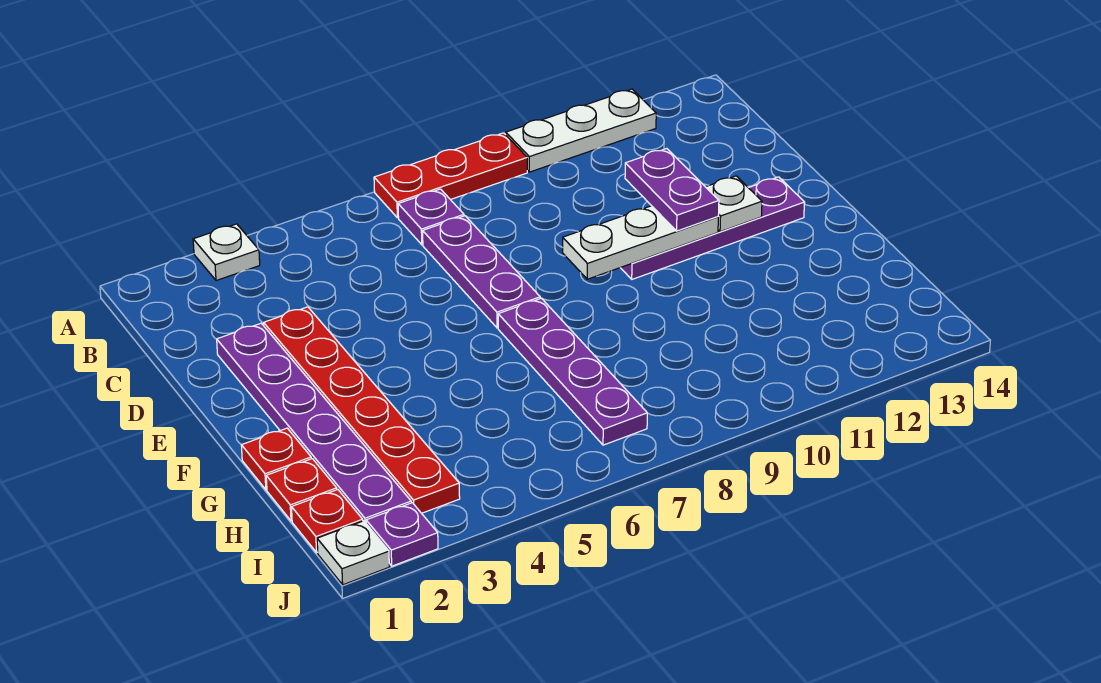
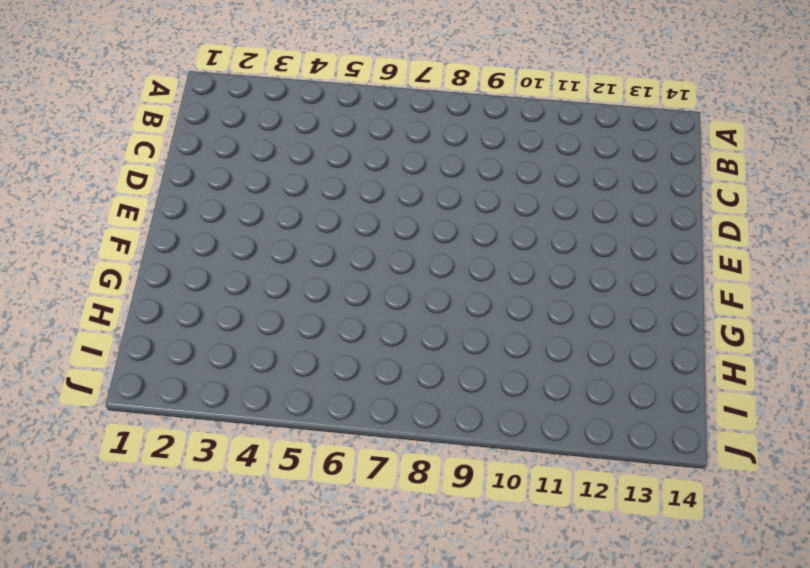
none -> white plate A3 level 1
none -> red plate A7:A9 level 1
none -> white plate A10:A12 level 1

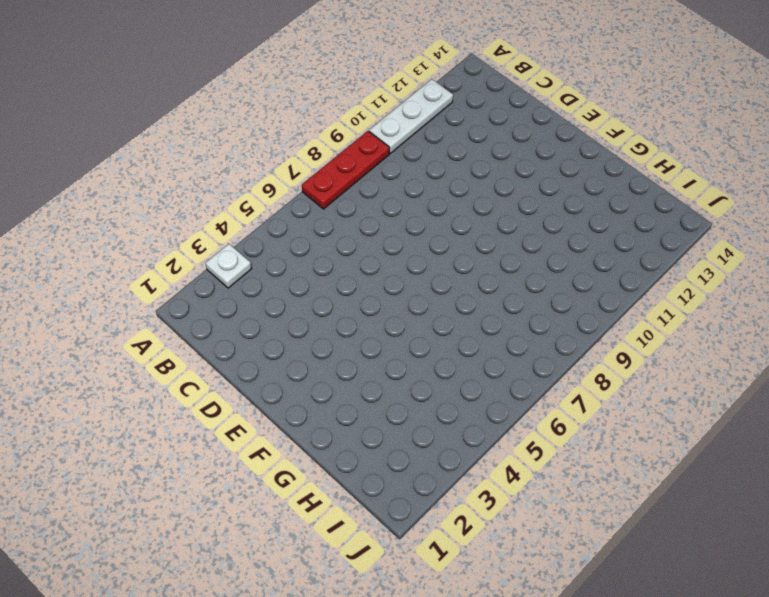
none -> purple plate B7 level 1
none -> purple plate C7:E7 level 1
none -> purple plate D2:I2 level 1

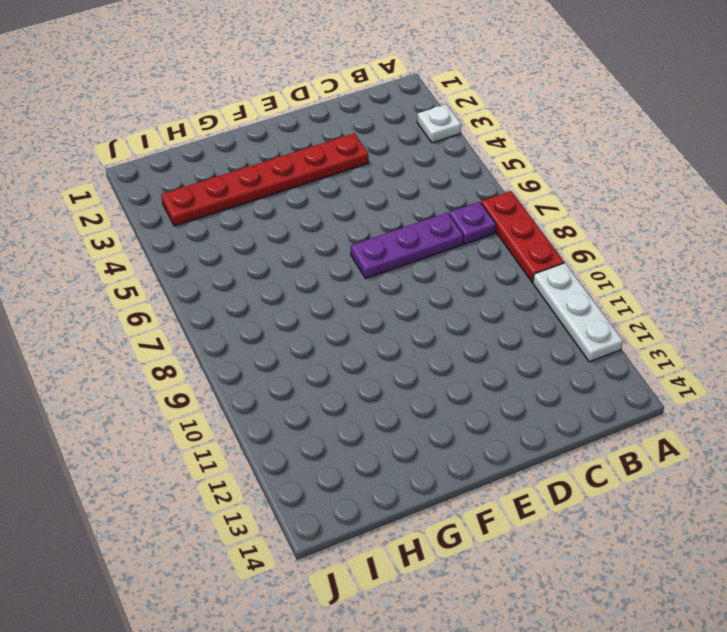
none -> purple plate D2:I2 level 1
none -> purple plate E10:E13 level 1
none -> purple plate F7:I7 level 1

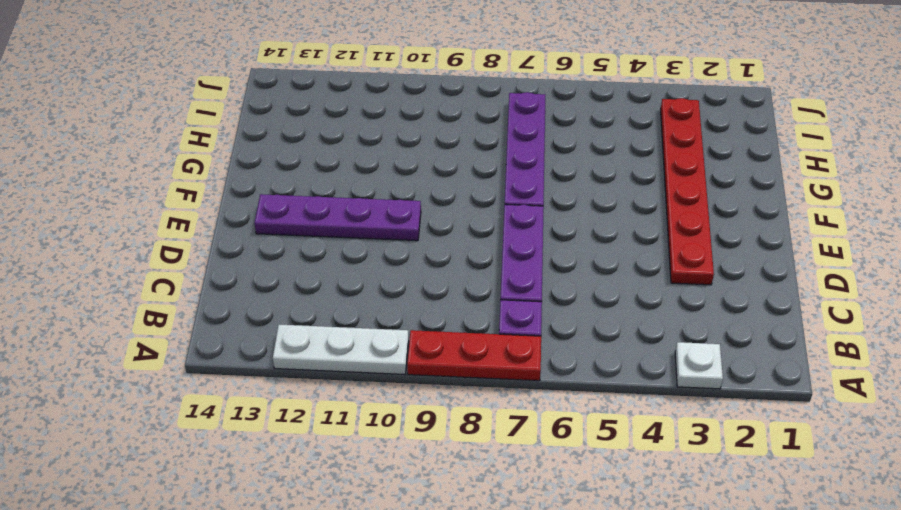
none -> purple plate D2:I2 level 1
none -> red plate G1 level 1
none -> red plate H1 level 1

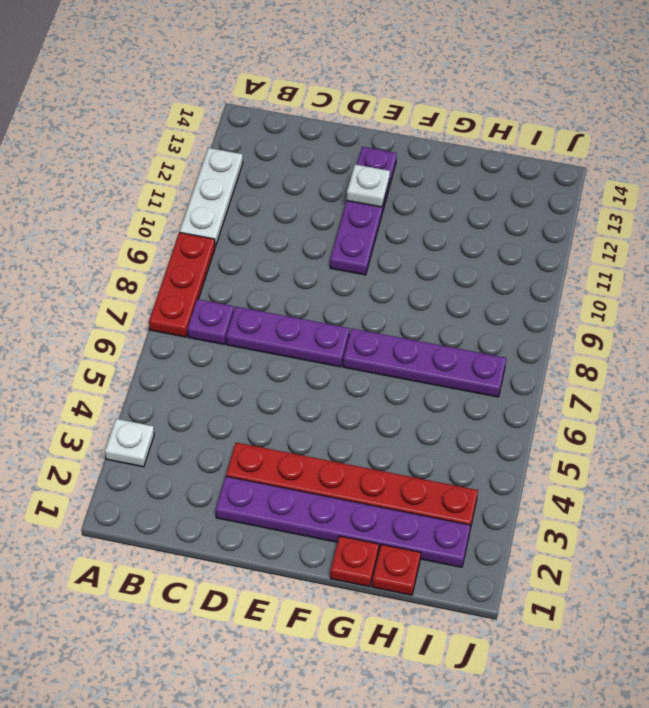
none -> red plate I1 level 1
none -> white plate J1 level 1
none -> purple plate J2 level 1

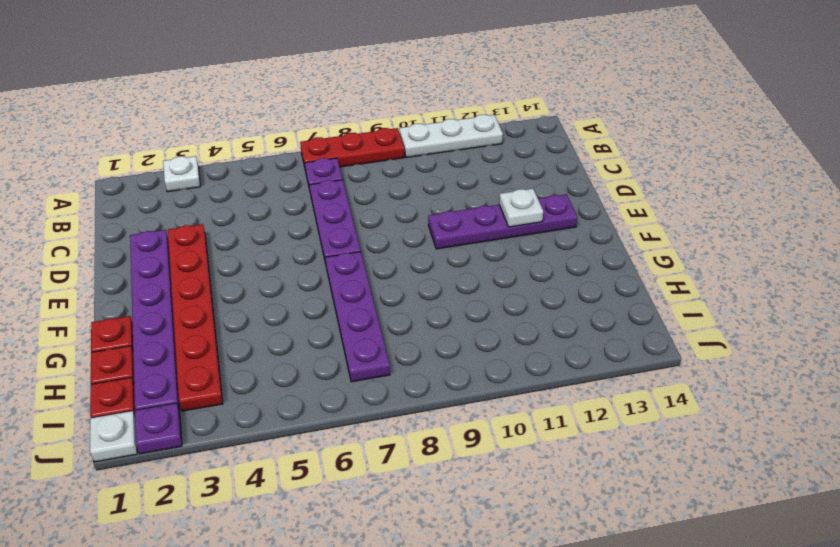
none -> white plate E9:E11 level 2
none -> purple plate D11:E11 level 3

